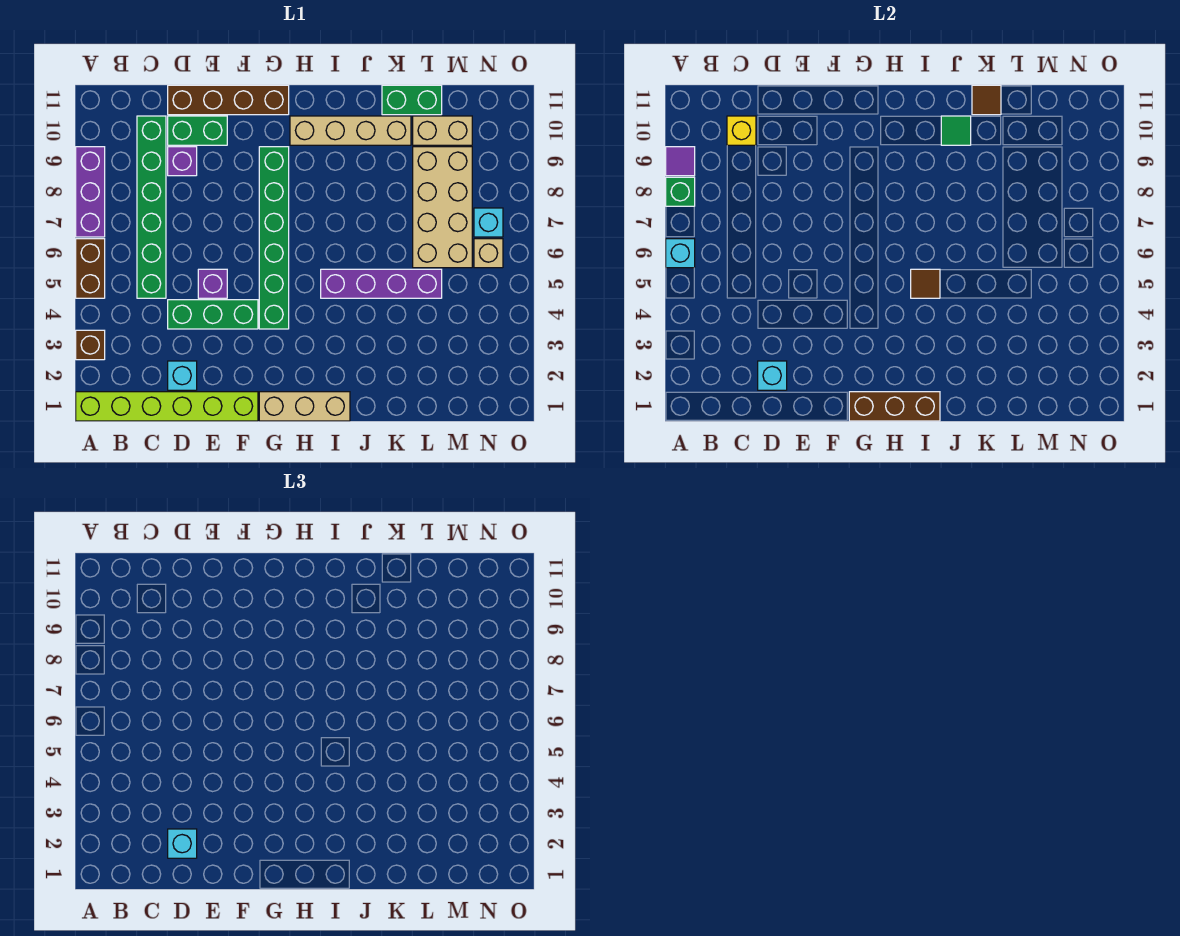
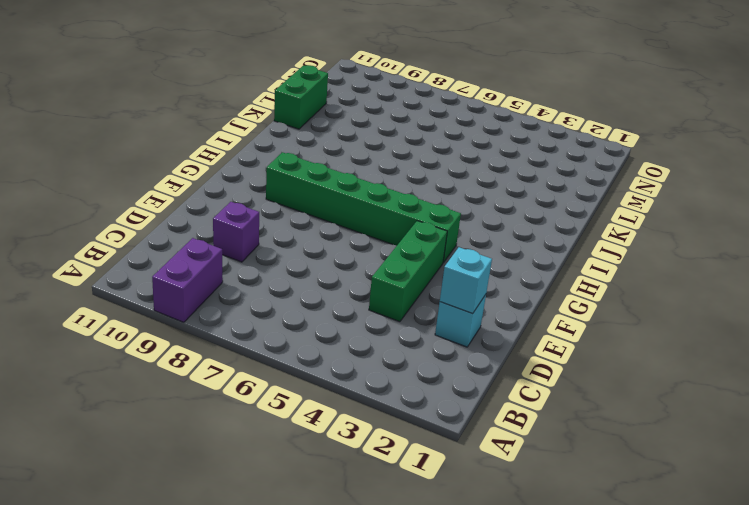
purple brick A9:B9 level 1 -> purple brick A7:A9 level 1
none -> lime brick A1:F1 level 1
none -> brown brick A3 level 1
none -> brown brick A5:A6 level 1
none -> green brick C5:C10 level 1

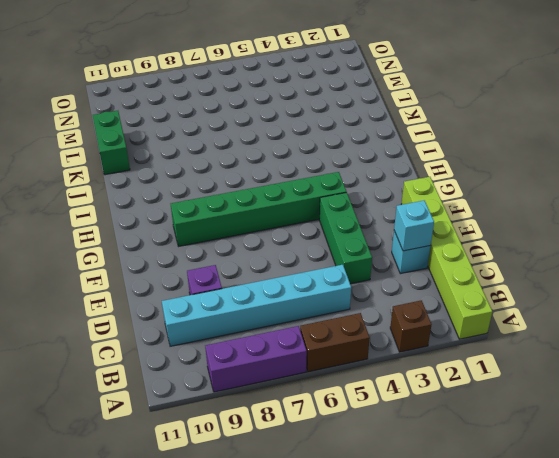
cyan brick C5:C10 level 1 -> green brick C5:C10 level 1
none -> green brick D10:E10 level 1
none -> brown brick D11:G11 level 1
none -> purple brick E5 level 1
none -> tan brick G1:I1 level 1

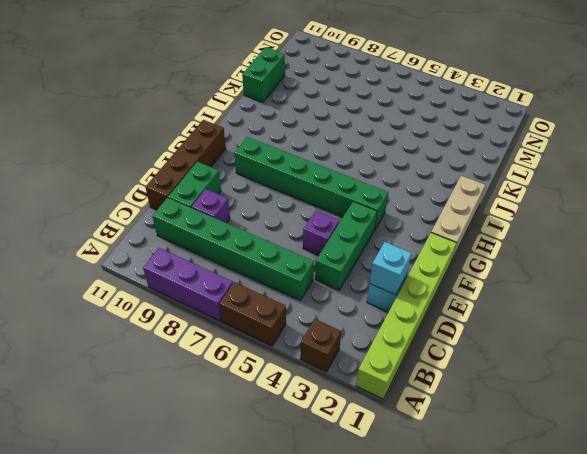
none -> tan brick H10:K10 level 1
none -> purple brick I5:L5 level 1
none -> tan brick L6:M9 level 1
none -> tan brick L10:M10 level 1

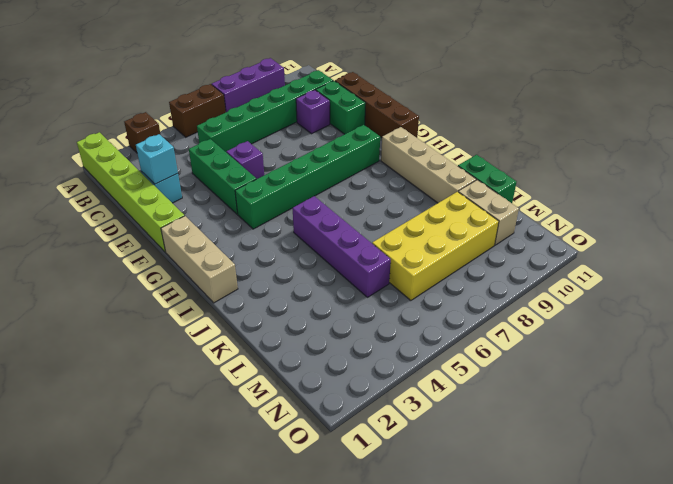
yellow brick L6:M9 level 1 -> tan brick L6:M9 level 1
none -> tan brick N6 level 1
none -> cyan brick N7 level 1
none -> cyan brick A6 level 2
none -> green brick A8 level 2

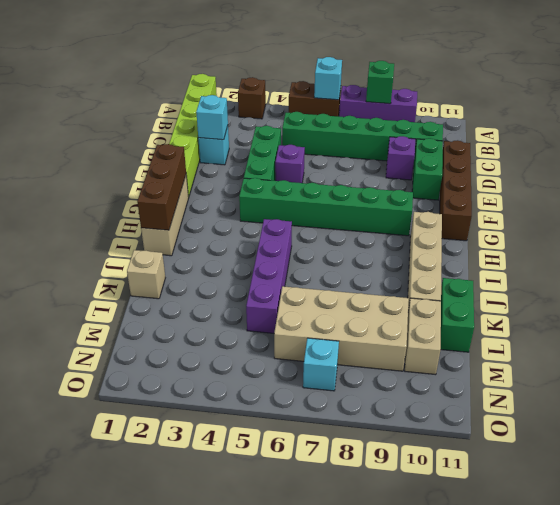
tan brick K1 level 1 -> tan brick N6 level 1
none -> purple tile A9 level 2
none -> yellow brick C10 level 2
none -> brown tile I5 level 2
none -> green tile J10 level 2

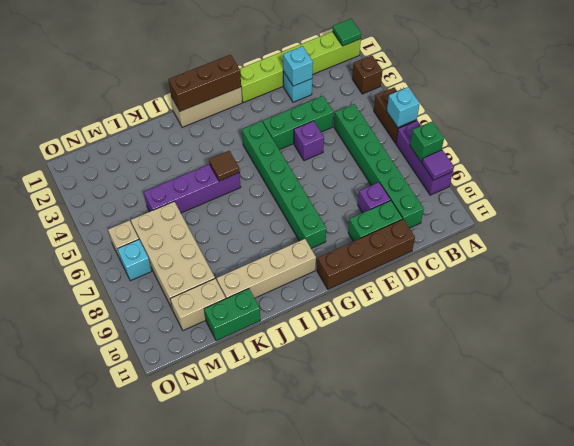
green tile A1 level 2 -> green tile J10 level 2
none -> yellow brick C10 level 2
none -> brown tile K11 level 2
none -> cyan brick D2 level 3

